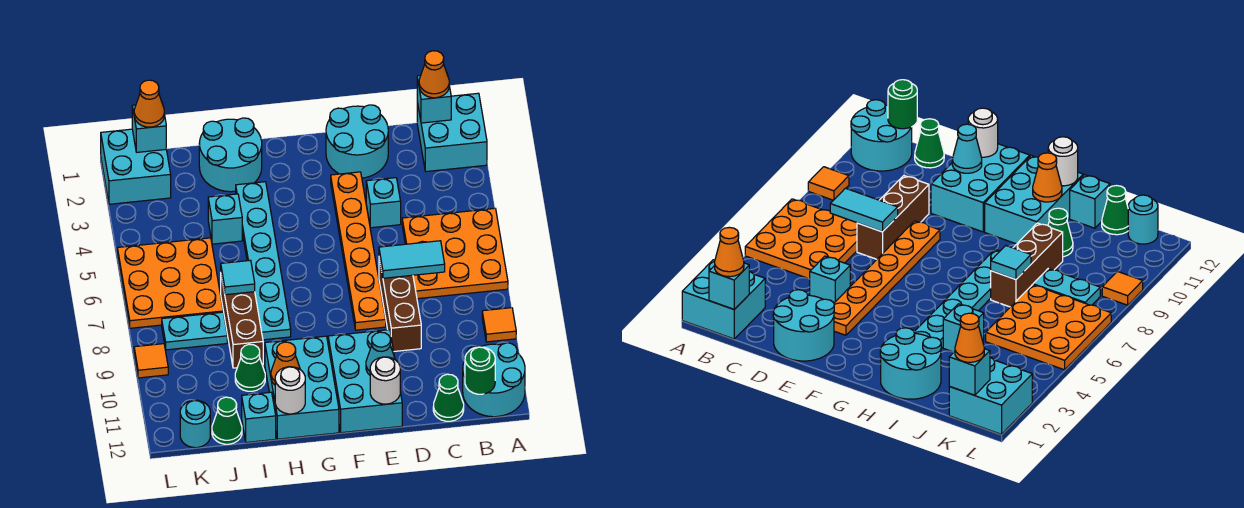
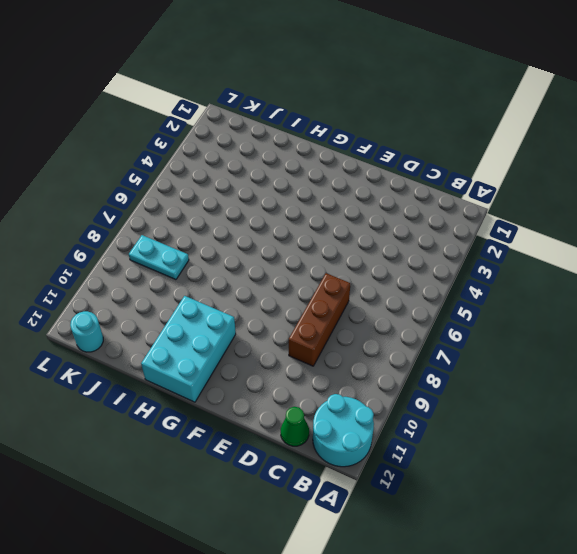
none -> cyan brick A1:B2 level 1
none -> orange plate A5:C7 level 1
none -> orange tile A9 level 1
none -> cyan round brick D1:E2 level 1

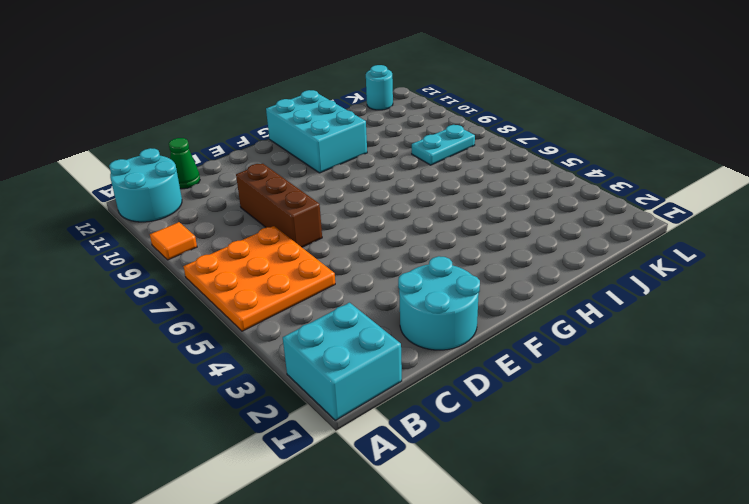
none -> cyan brick D4 level 1
none -> orange plate E3:E8 level 1
none -> cyan brick E10:F12 level 1
none -> cyan round brick H1:I2 level 1

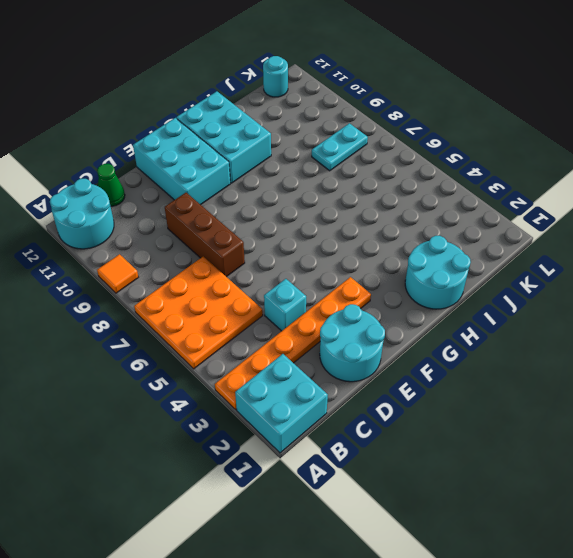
orange plate A3:F3 level 1 -> orange plate E3:E8 level 1
none -> cyan plate H3:H8 level 1
none -> cyan brick I4 level 1
none -> brown brick I7:I9 level 1
none -> green cone I10 level 1

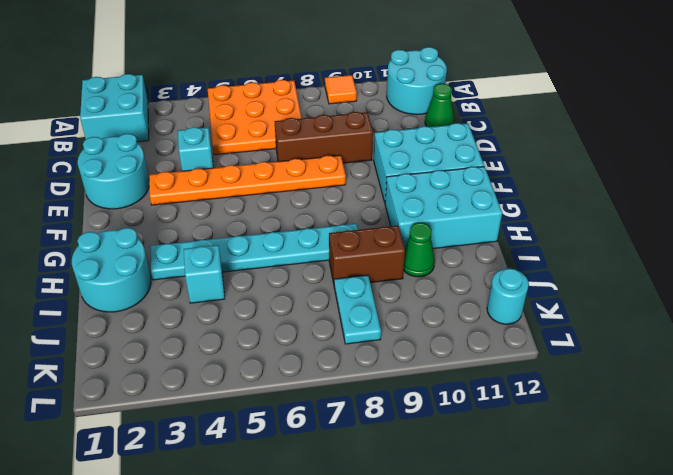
brown brick I8:I9 level 1 -> brown brick I7:I9 level 1
none -> cyan brick I12 level 1
none -> orange plate J5:L7 level 1
none -> green cone J12 level 1
none -> cyan brick K1:L2 level 1

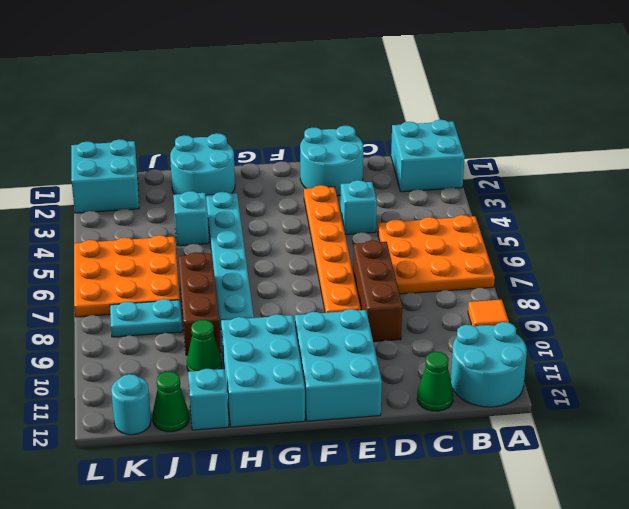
none -> orange tile L9 level 1
none -> cyan brick B1 level 2
none -> green round brick B12 level 2
none -> cyan tile C7:D7 level 2

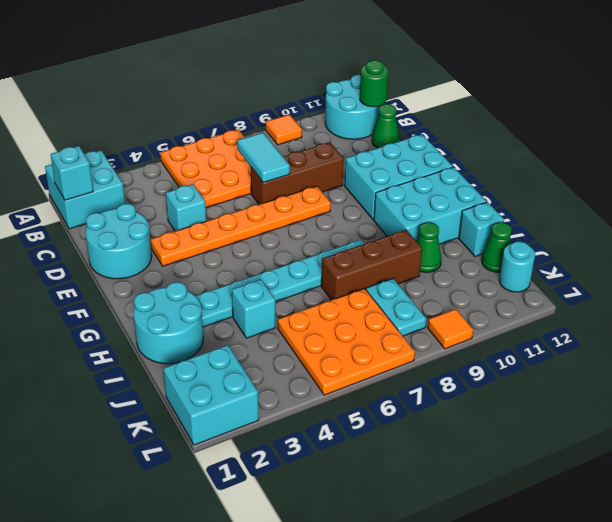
none -> cyan cone E11 level 2
none -> white round brick E12 level 2
none -> orange cone H11 level 2
none -> white round brick H12 level 2

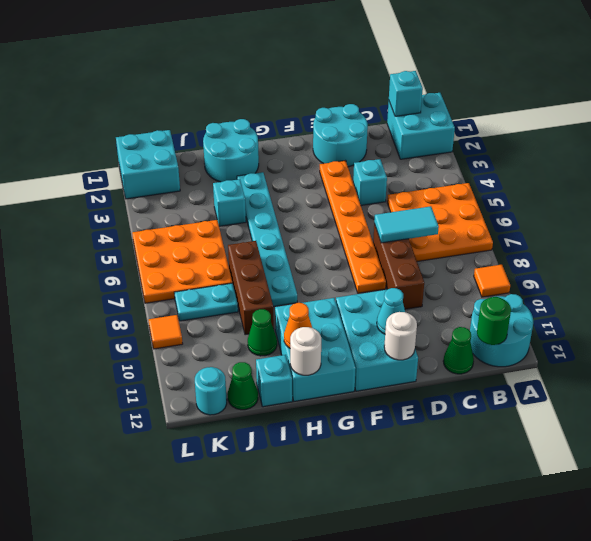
none -> cyan tile I7 level 2
none -> cyan brick K1 level 2
none -> orange cone B1 level 3
none -> orange cone K1 level 3

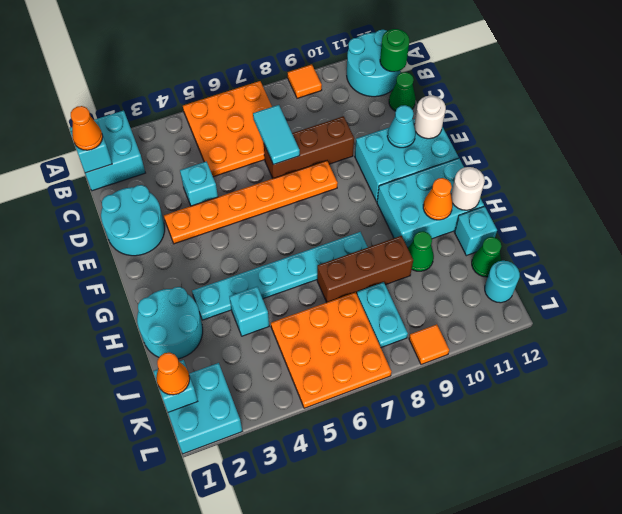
none -> cyan tile I7 level 2

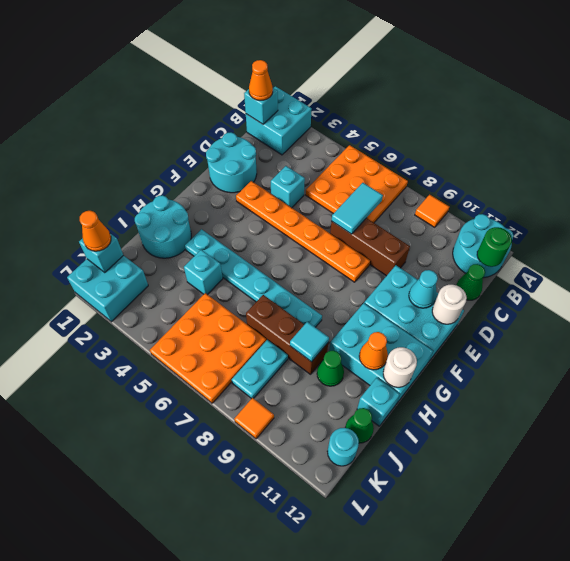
cyan tile I9 level 2 -> cyan tile I7 level 2

